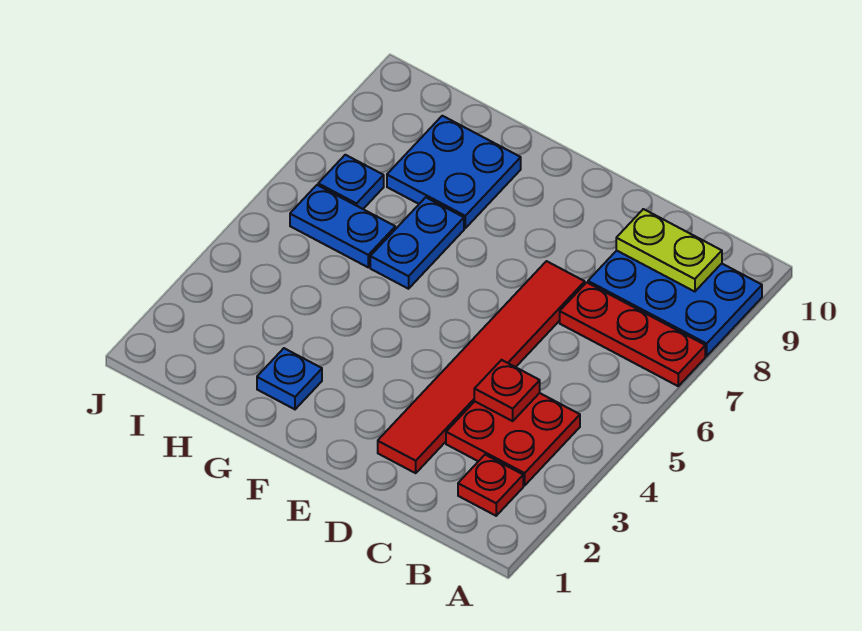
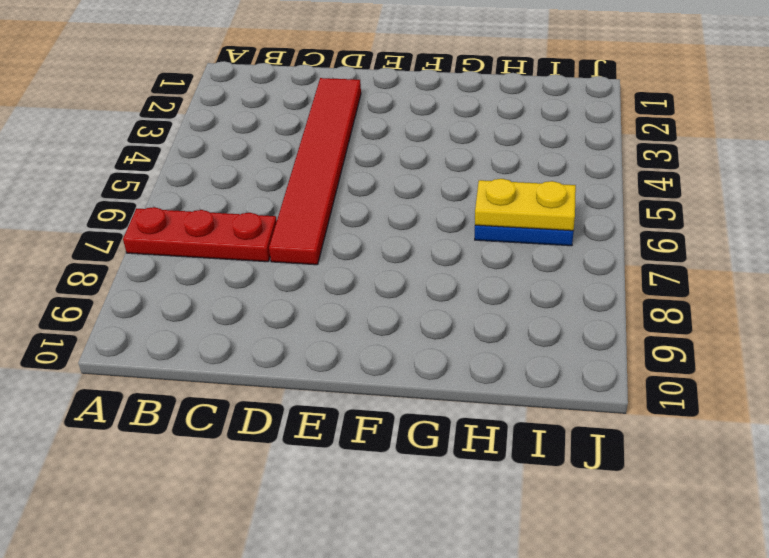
yellow plate H6:I6 level 2 -> none
none -> blue plate A8:C9 level 1
none -> red plate B2 level 1
none -> red plate B3:C4 level 1

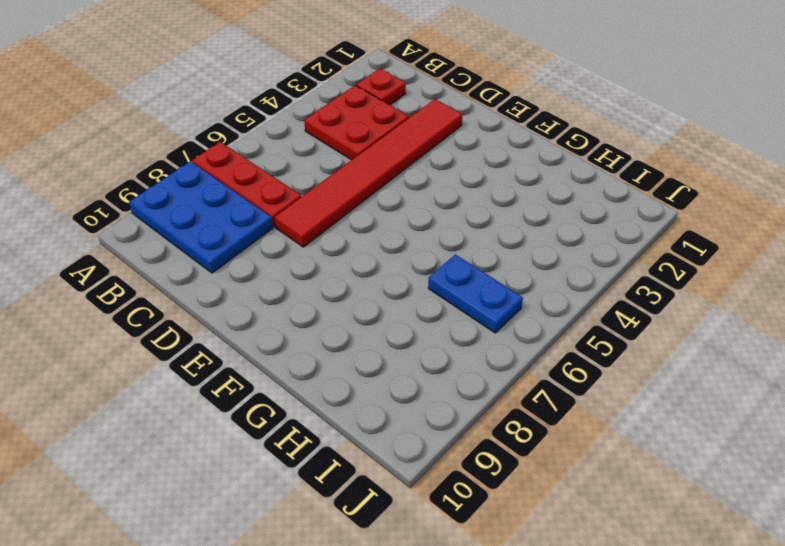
none -> blue plate G2 level 1
none -> blue plate G6:G7 level 1
none -> blue plate G8:H9 level 1

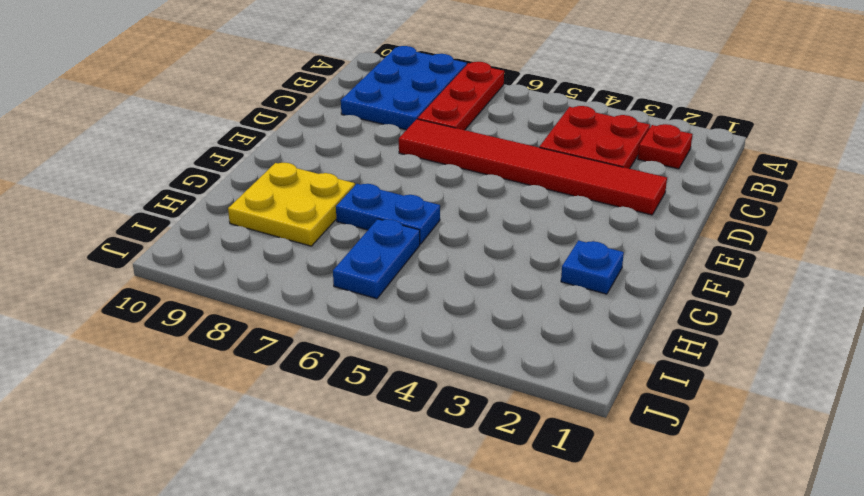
yellow plate G8:H9 level 1 -> blue plate G8:H9 level 1
none -> blue plate I7 level 1
none -> lime plate B9:C9 level 2
none -> red plate C4 level 2

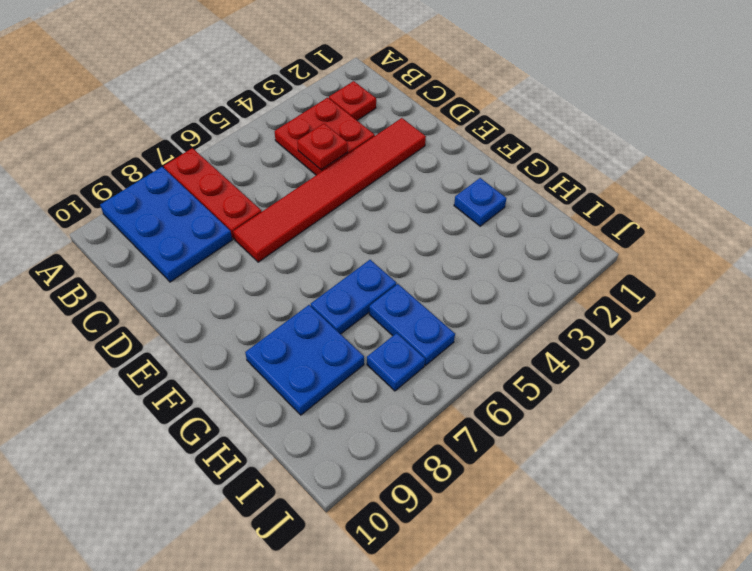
none -> lime plate B9:C9 level 2

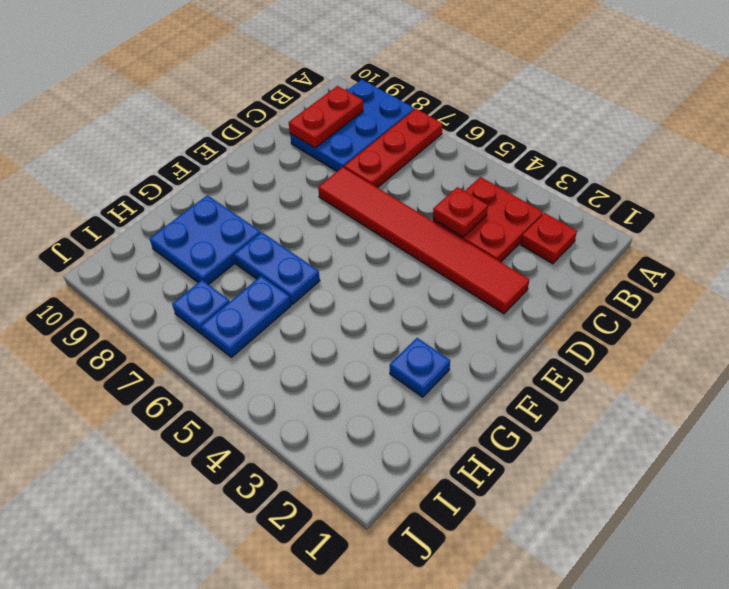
red plate B9:C9 level 2 -> lime plate B9:C9 level 2

